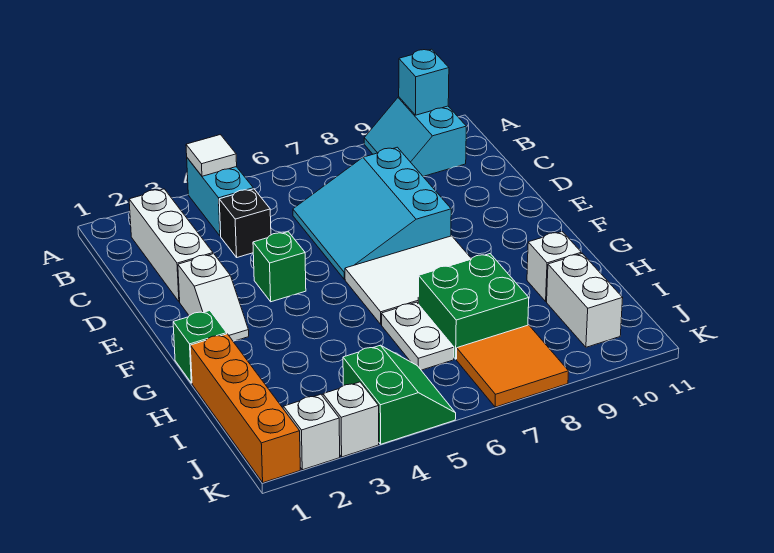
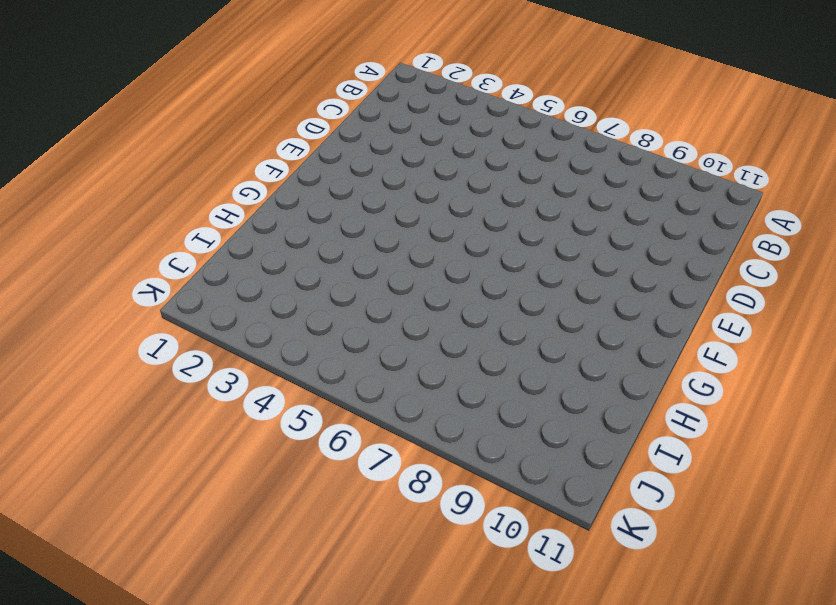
none -> cyan brick A4:B4 level 1
none -> cyan slope A9:B10 level 1 top 10
none -> white brick B2:D2 level 1

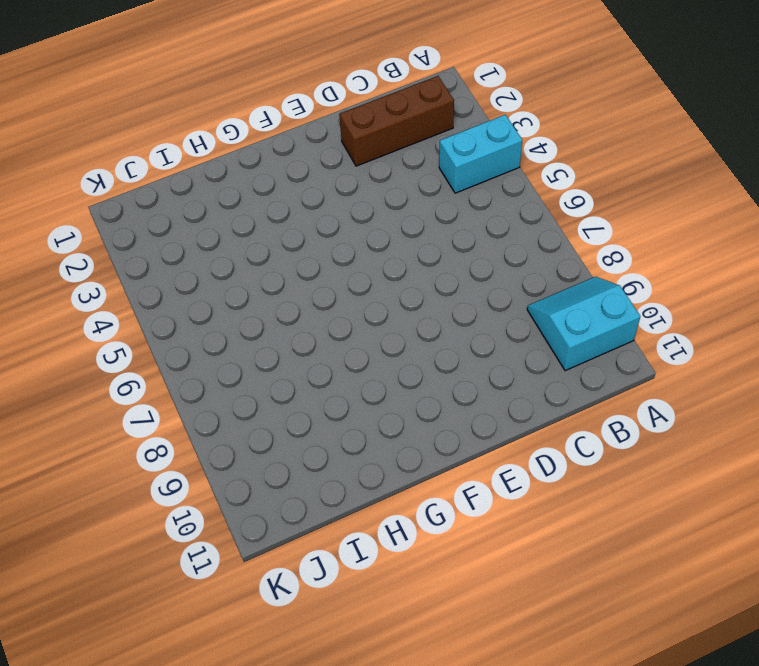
brown brick B2:D2 level 1 -> white brick B2:D2 level 1
none -> black brick C4 level 1
none -> cyan slope C6:E8 level 1 top 8
none -> white slope E2:F2 level 1 top E

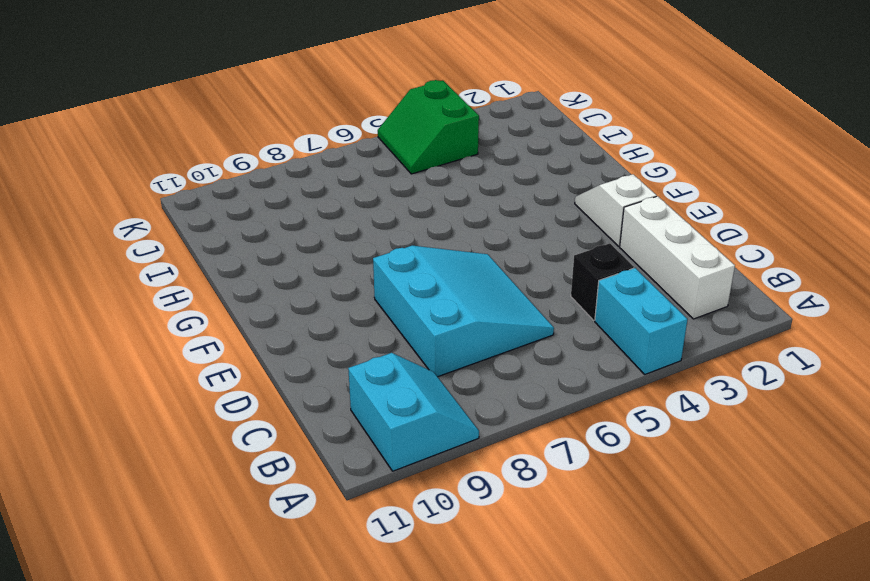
none -> green brick E4 level 1
none -> white tile F6:G8 level 1
none -> green brick G1 level 1

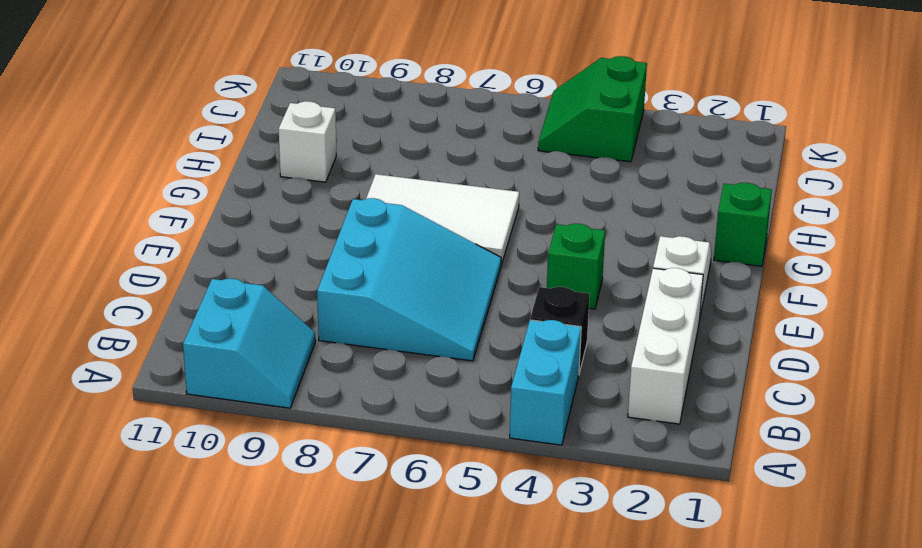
none -> orange brick H1:K1 level 1
none -> white plate H6:I6 level 1
none -> green brick H7:I8 level 1

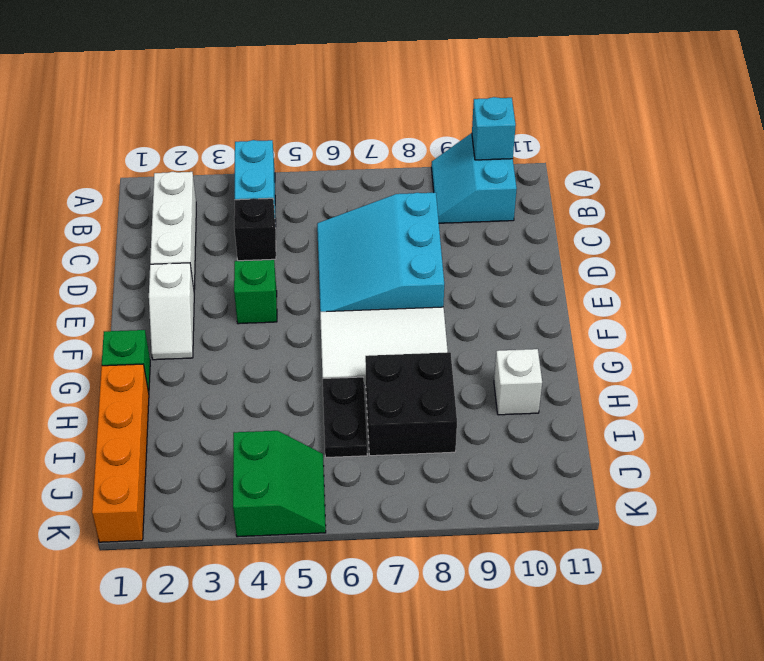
black plate H6:I6 level 1 -> white plate H6:I6 level 1
black brick H7:I8 level 1 -> green brick H7:I8 level 1
none -> white brick I10:J10 level 1
none -> orange tile J7:K8 level 1
none -> white brick K2 level 1

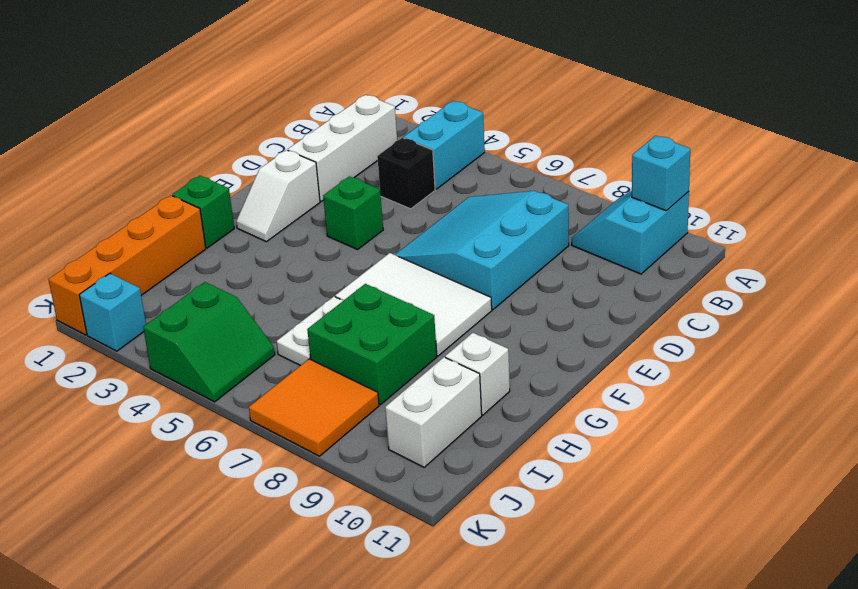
cyan brick K2 level 1 -> white brick K2 level 1
none -> white brick K3 level 1
none -> white tile A4 level 2

